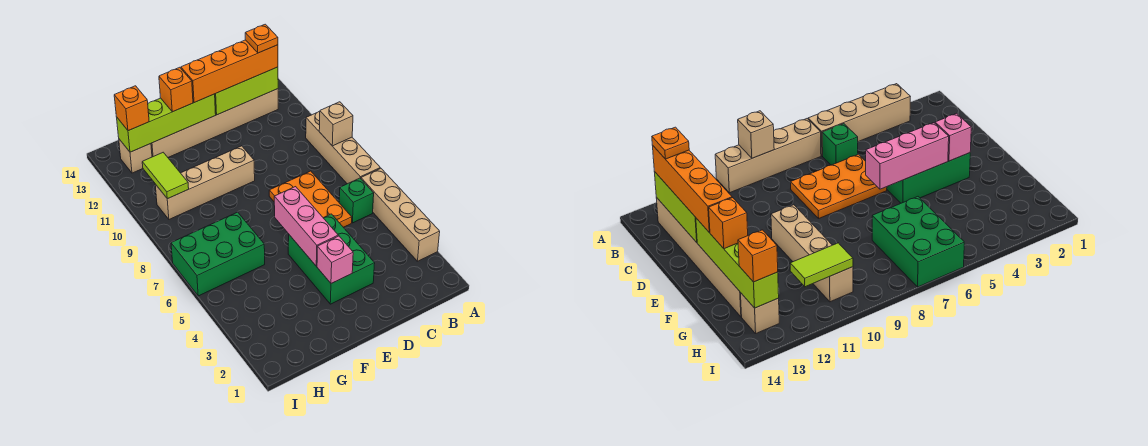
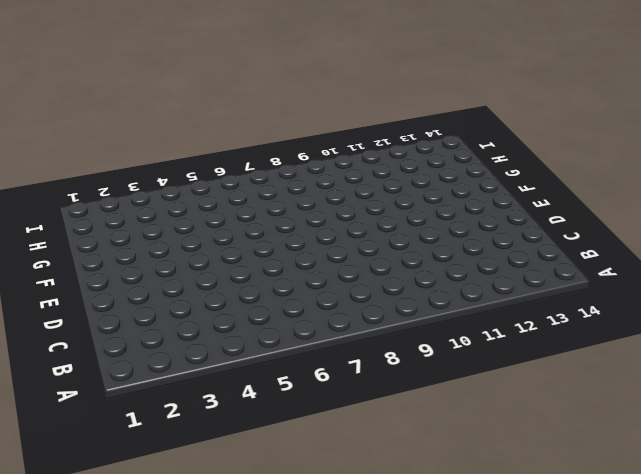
none -> tan brick A3:A6 level 1
none -> tan brick A7:A10 level 1
none -> green brick B6 level 1

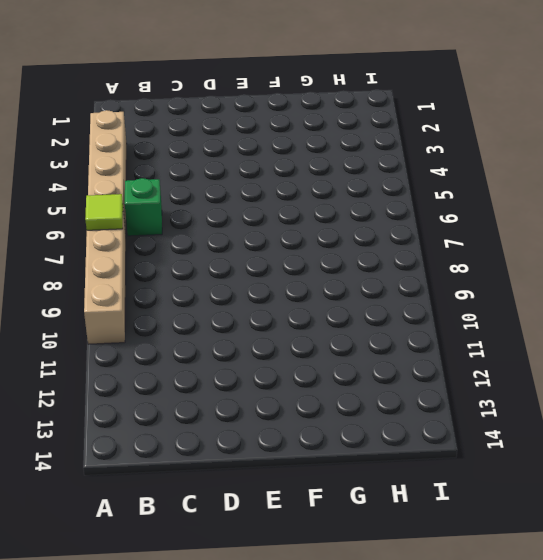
lime tile A7 level 2 -> none
none -> tan brick B13:G13 level 1
none -> orange plate C6:D8 level 1
none -> green brick D3:E5 level 1

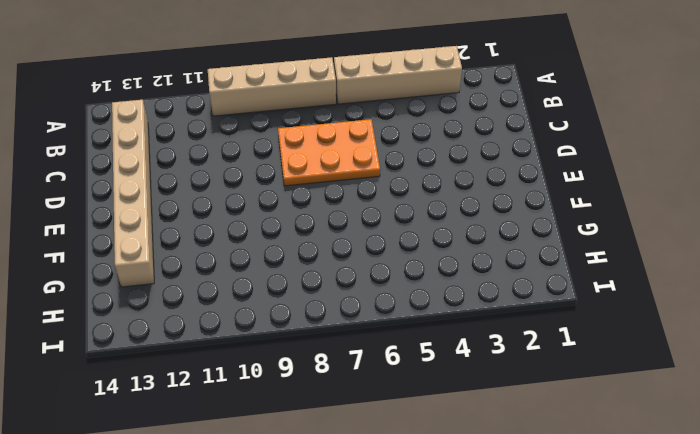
none -> green brick B6 level 1
none -> green brick D3:E5 level 1
none -> tan brick E10:H10 level 1

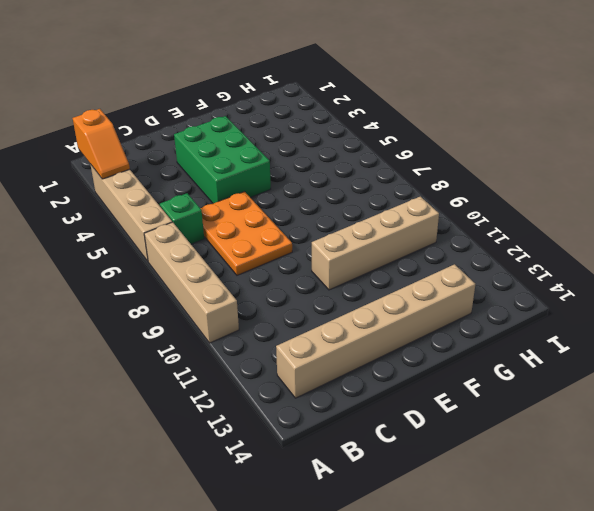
orange slope A2:A3 level 2 top 2 -> none
none -> green brick G6:I7 level 1
none -> tan brick H13 level 1
none -> tan brick A9 level 2

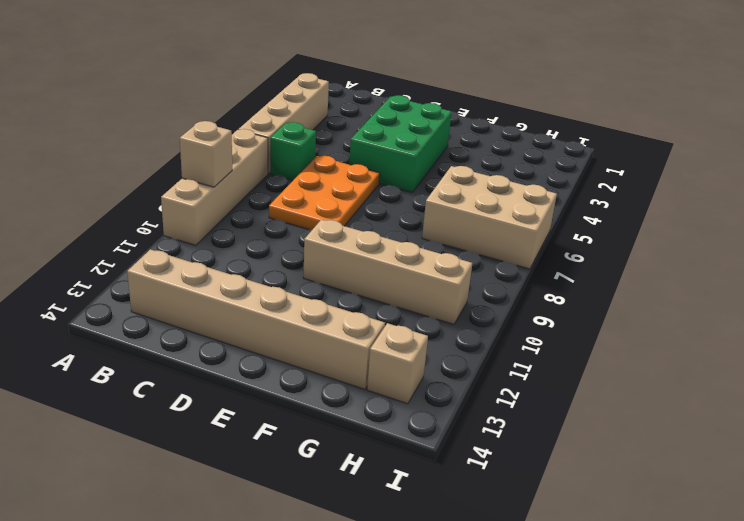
tan brick G6:I7 level 1 -> green brick G6:I7 level 1
none -> lime brick B13:D13 level 2
none -> pink brick E3 level 2
none -> pink brick E4:E6 level 2

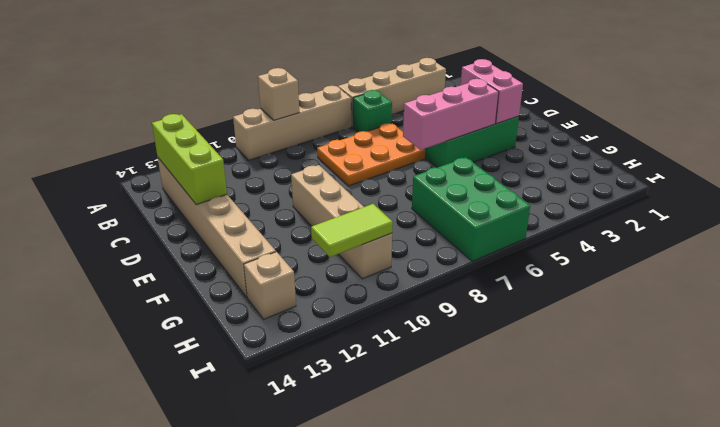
pink brick D3:E3 level 2 -> pink brick E3 level 2
none -> lime brick E13:H13 level 2
none -> orange brick B13:E13 level 3
none -> orange brick F13 level 3

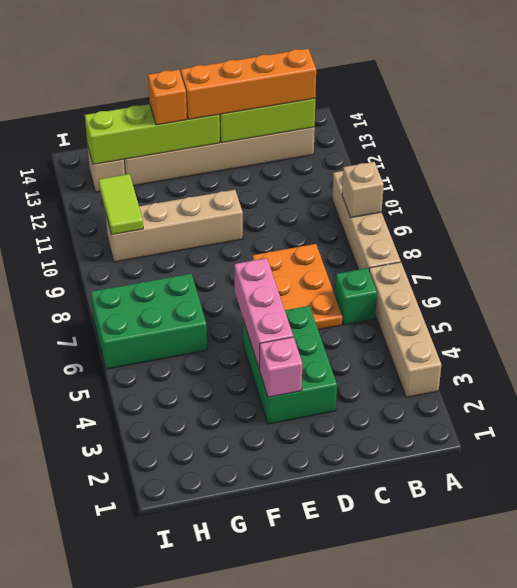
none -> orange brick H13 level 3
none -> orange plate B13 level 4

